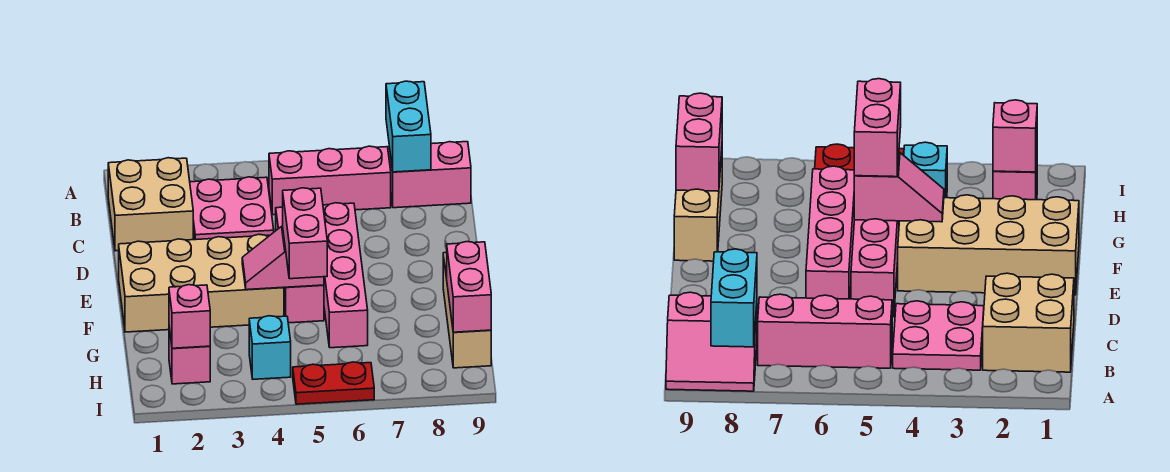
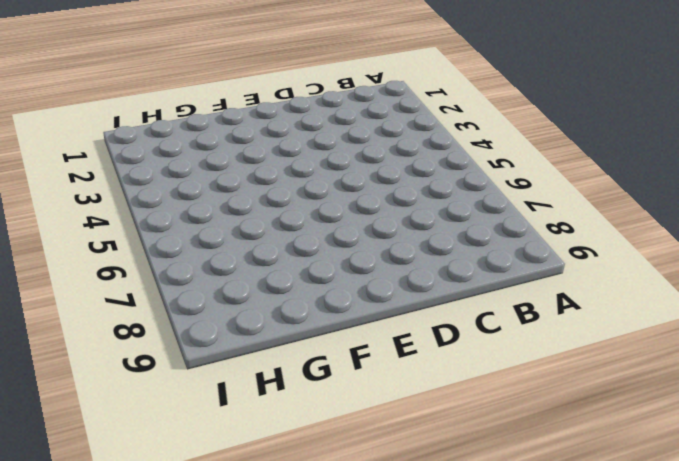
none -> pink slope A8:B9 level 1 top B
none -> tan brick B1:C2 level 1
none -> pink plate B3:C4 level 1

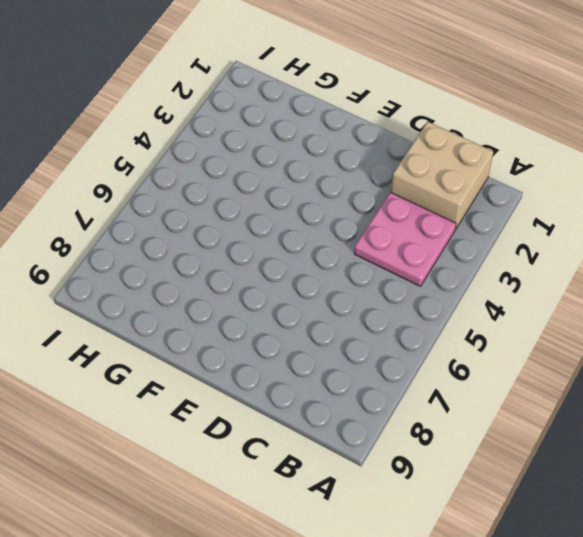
none -> pink slope A8:B9 level 1 top B
none -> pink brick B5:B7 level 1
none -> pink brick D5:F5 level 1

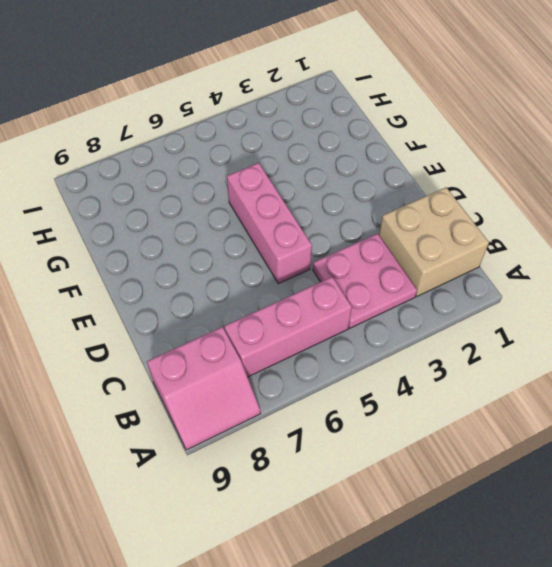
none -> pink brick D6:G6 level 1
none -> tan brick E1:F4 level 1
none -> tan brick F9:H9 level 1

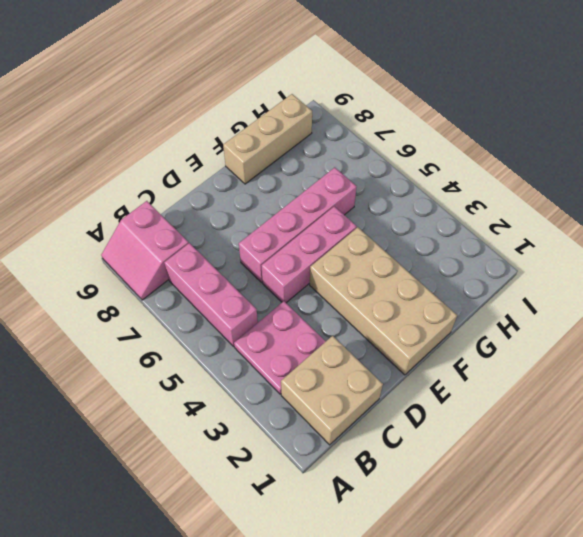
none -> pink brick H2 level 1
none -> cyan brick H4 level 1
none -> red plate I5:I6 level 1

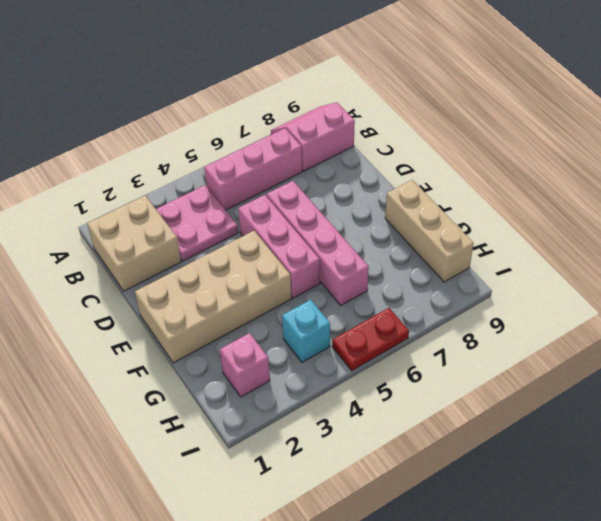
none -> cyan brick A8:B8 level 2
none -> pink slope F4:F5 level 2 top 5
none -> pink brick G9:H9 level 2

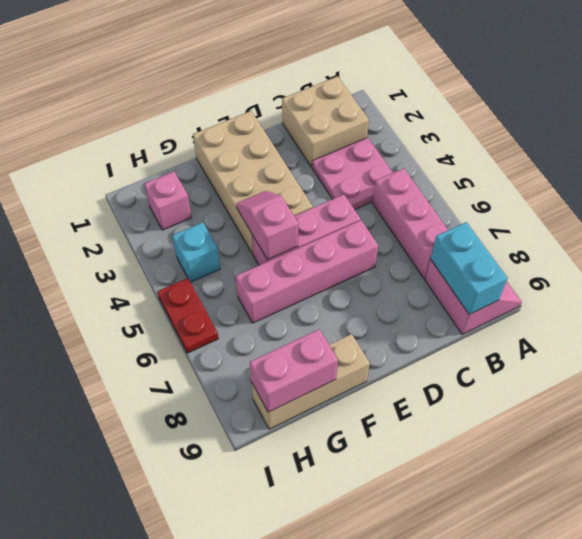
cyan brick B8:B9 level 2 -> cyan brick A8:B8 level 2
none -> pink brick H2 level 2
none -> pink brick F5:G5 level 3

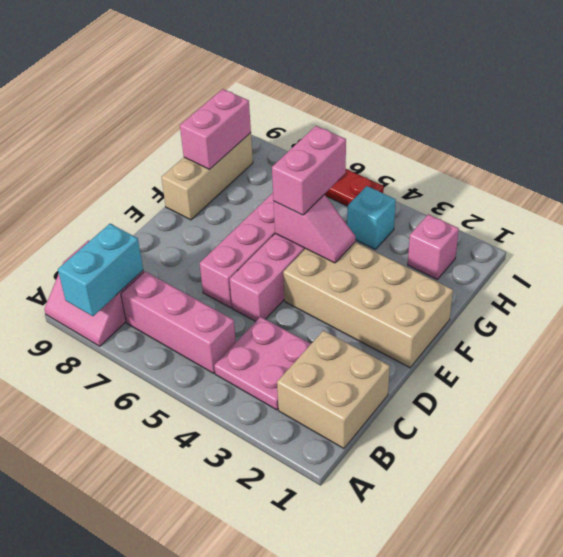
none -> pink brick H2 level 2

